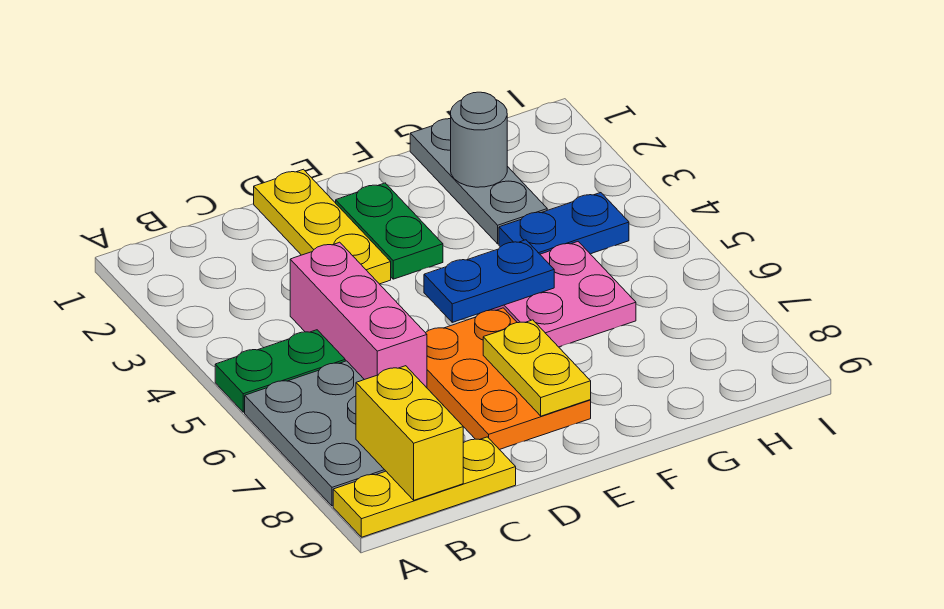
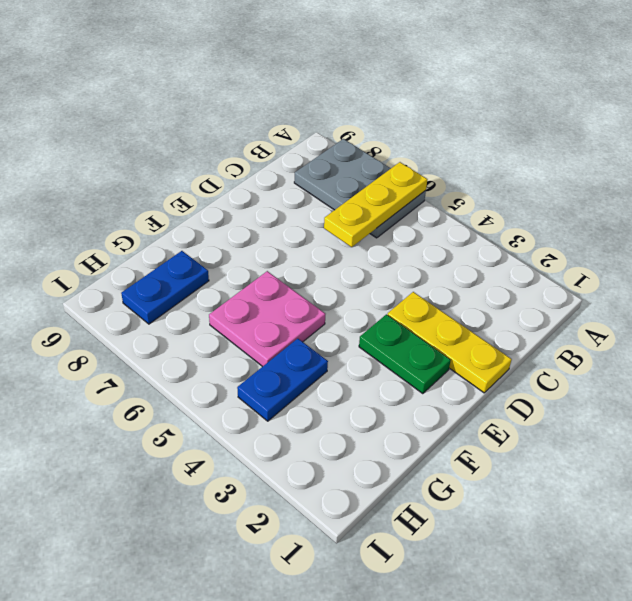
yellow plate A6:C6 level 2 -> yellow plate A9:C9 level 1
blue plate G8:H8 level 1 -> blue plate E5:F5 level 2
none -> green plate A5:B5 level 1
none -> pink brick C4:C6 level 1
none -> orange plate D6:E8 level 1

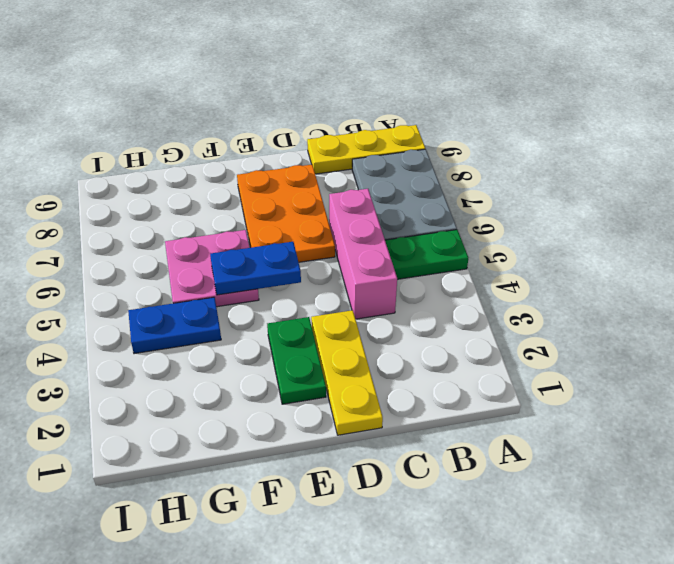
none -> grey plate G1:G3 level 1
none -> yellow brick B8:B9 level 2
none -> yellow plate E7:E8 level 2

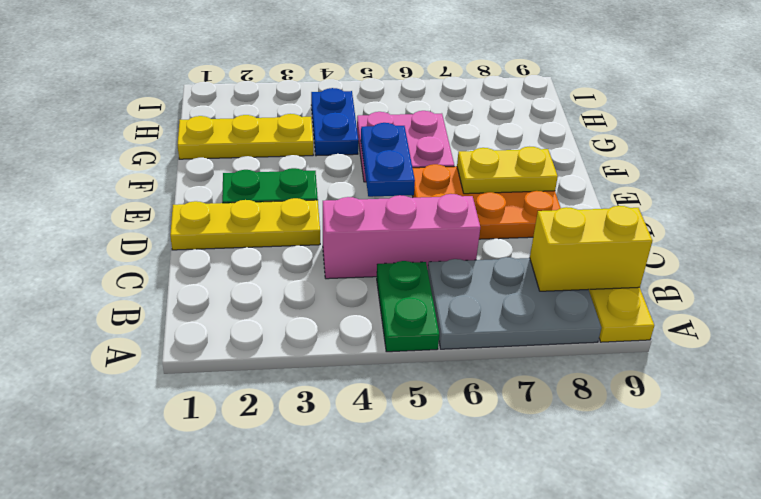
yellow plate G1:G3 level 1 -> grey plate G1:G3 level 1
none -> grey round brick G2 level 2

